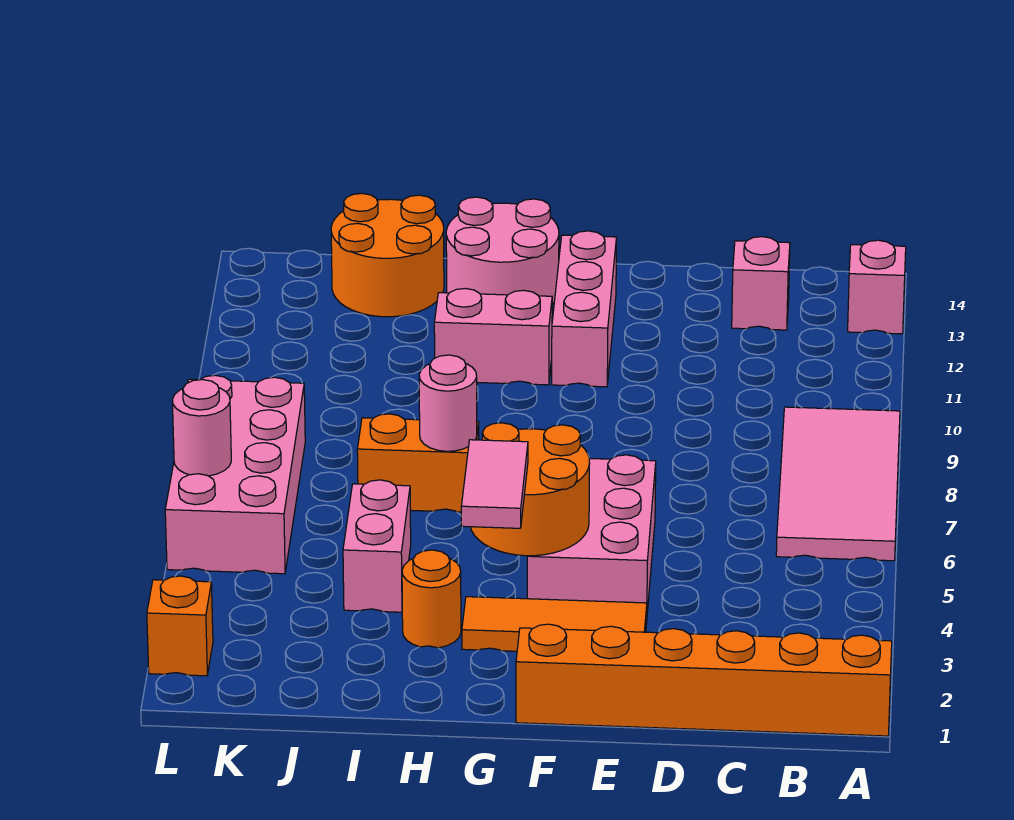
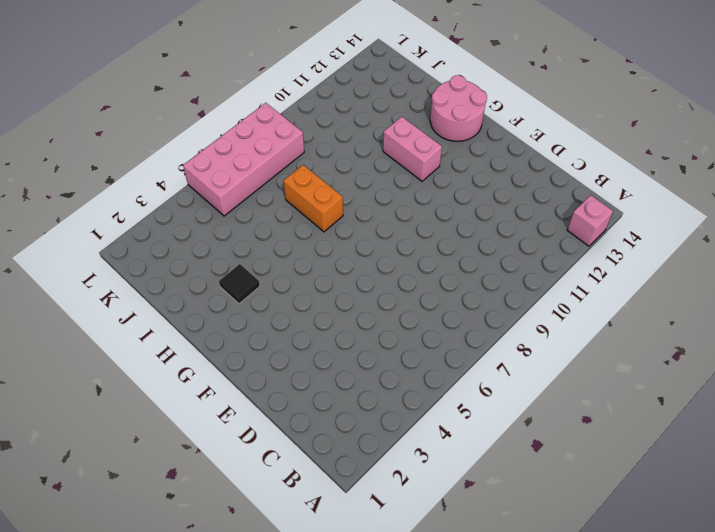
black tile H3 level 1 -> orange round brick H3 level 1
none -> orange brick A1:F1 level 1
none -> pink tile A6:B9 level 1
none -> pink brick C13 level 1

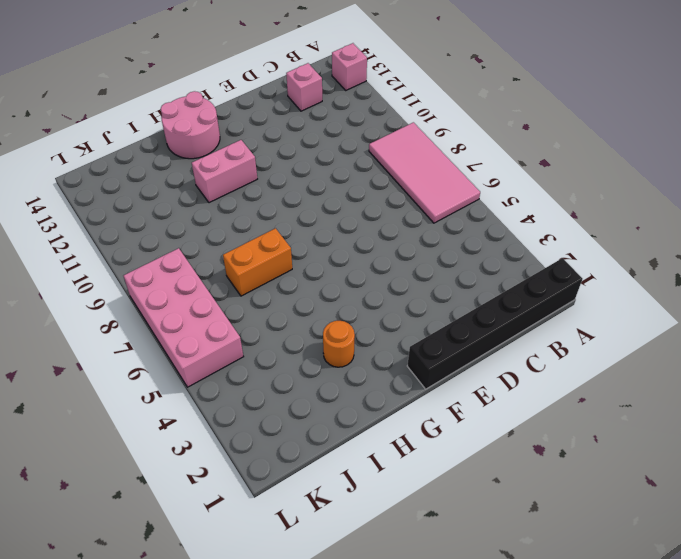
black brick A1:F1 level 1 -> orange brick A1:F1 level 1
none -> orange tile E3:G3 level 1
none -> pink brick E4:F6 level 1
none -> pink brick F11:F13 level 1

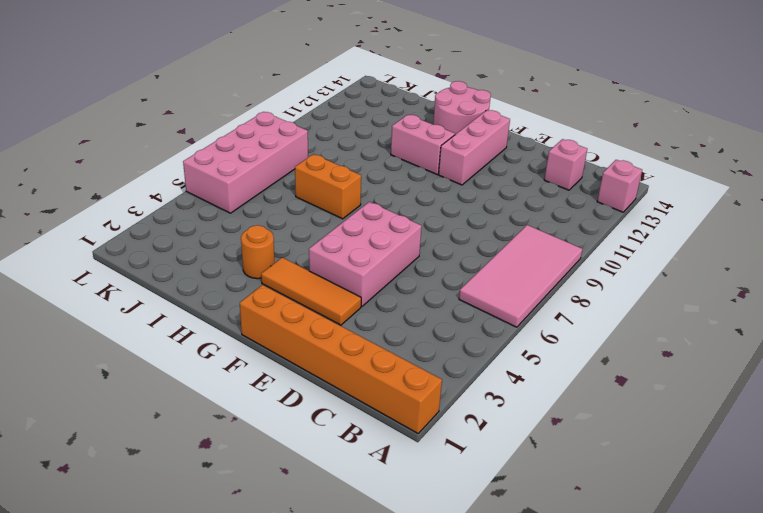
none -> pink brick I4:I5 level 1
none -> orange round brick I13:J14 level 1
none -> orange brick L2 level 1

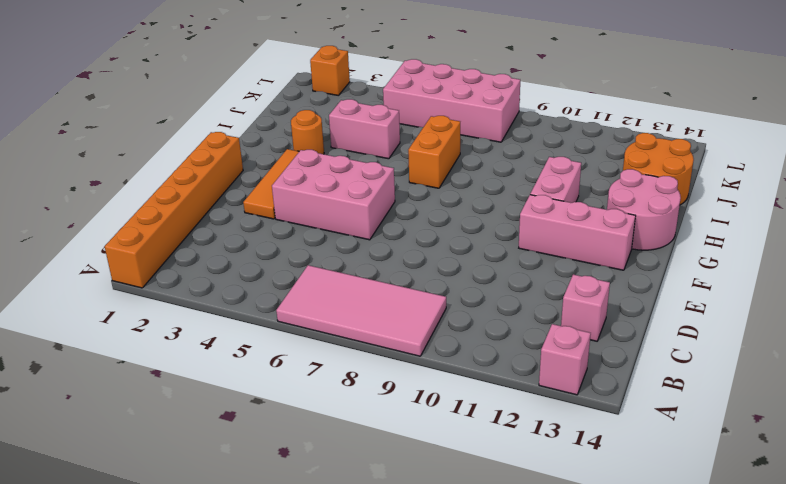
none -> orange round brick F4:G5 level 2
none -> pink round brick H7 level 2
none -> pink round brick L6 level 2

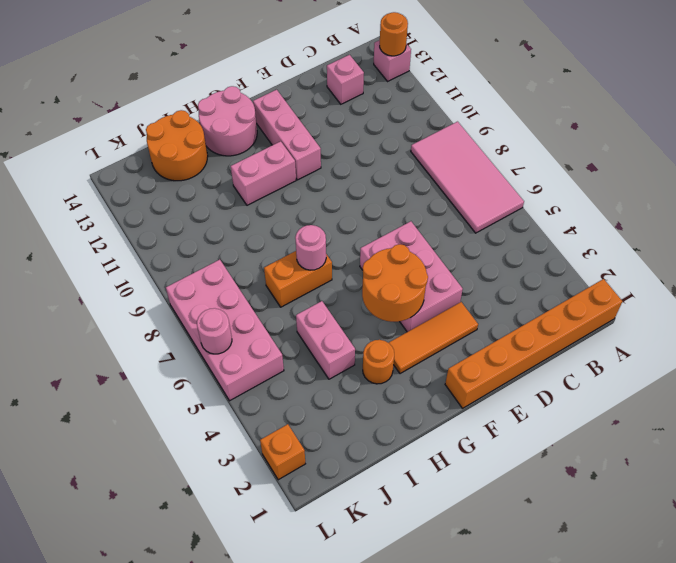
orange round brick A13 level 2 -> none
none -> pink tile G3:G4 level 3

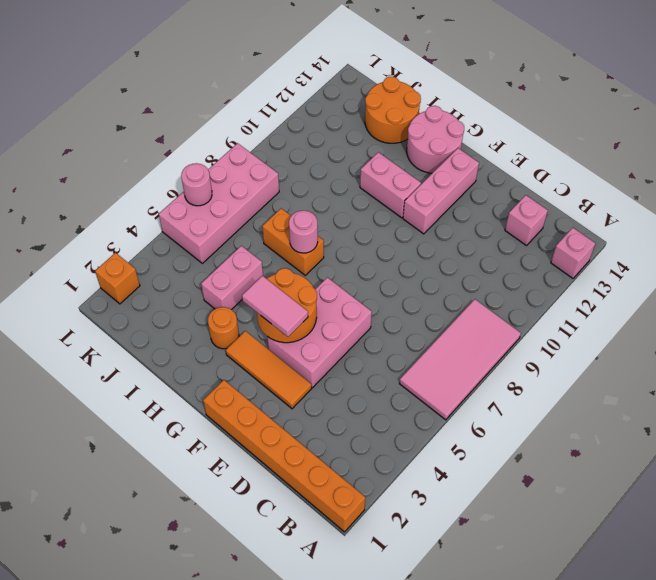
pink tile F4:G4 level 3 -> pink tile G3:G4 level 3

